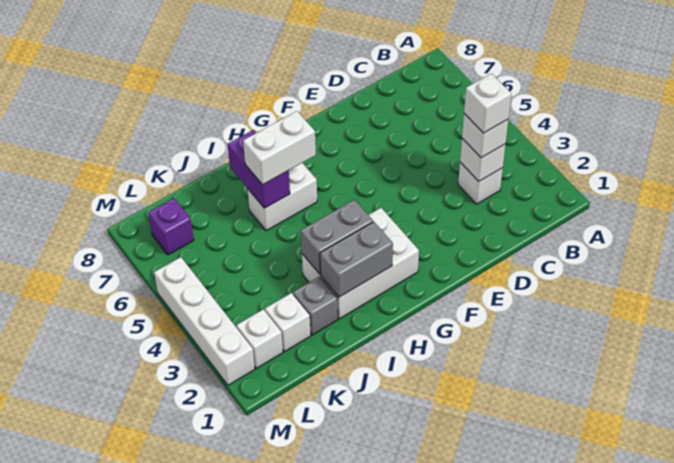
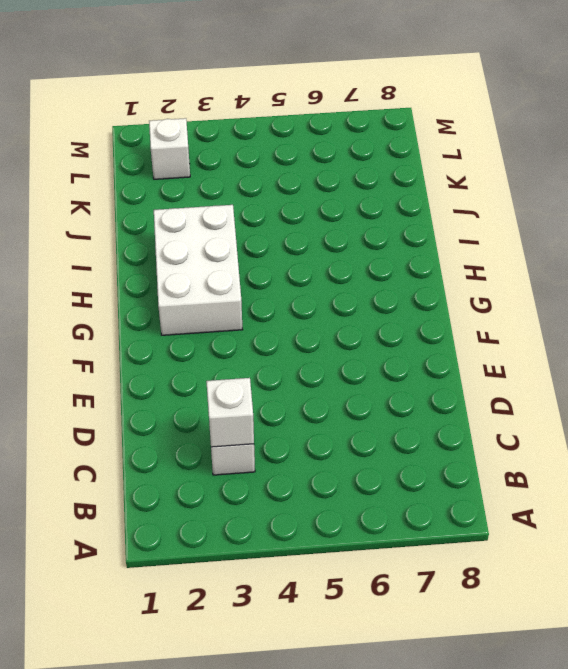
none -> white brick H6:I6 level 1
none -> grey brick J2 level 1
none -> white brick K2 level 1

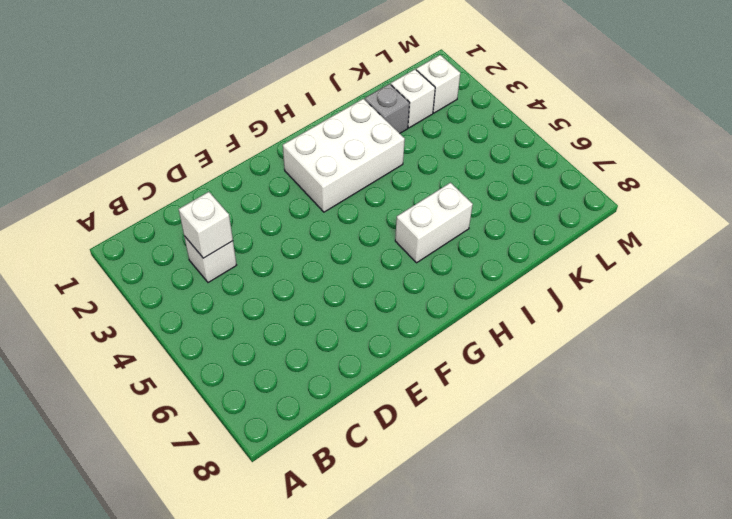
none -> purple brick L7 level 1
none -> white brick M2:M5 level 1
none -> grey brick H2:I2 level 2

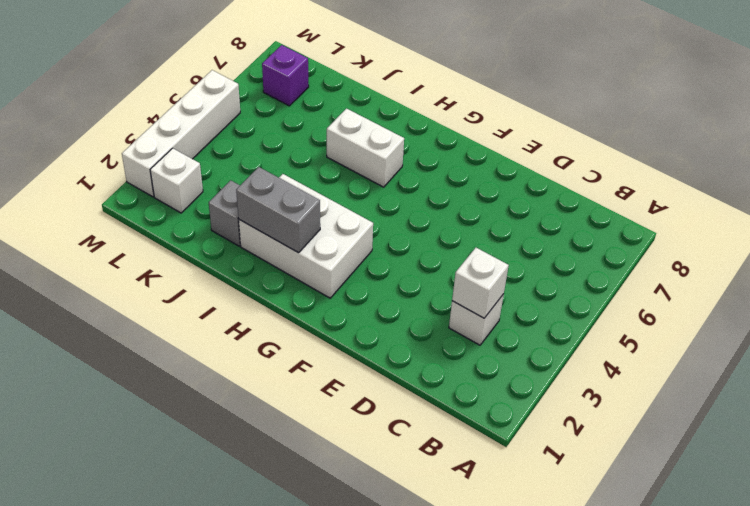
none -> white brick K2 level 1
none -> grey brick H3:I3 level 2
none -> purple brick I6:I7 level 2

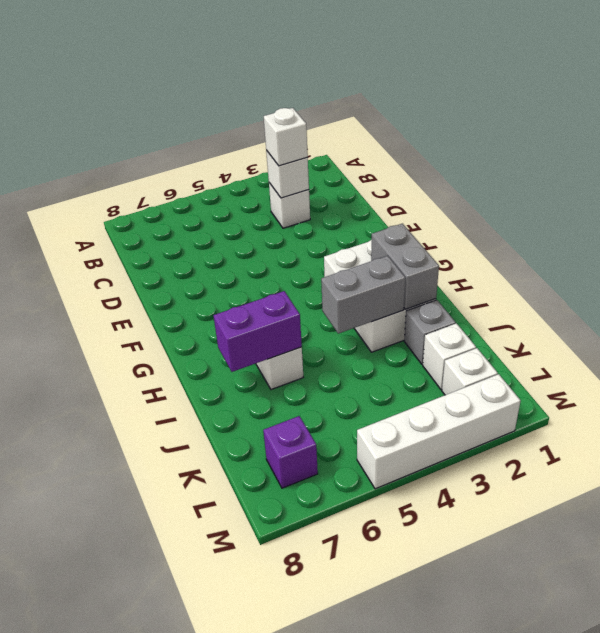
grey brick I3:I4 level 2 -> grey brick H3:I3 level 2
none -> white brick H6:I6 level 3
none -> white brick C3 level 4

